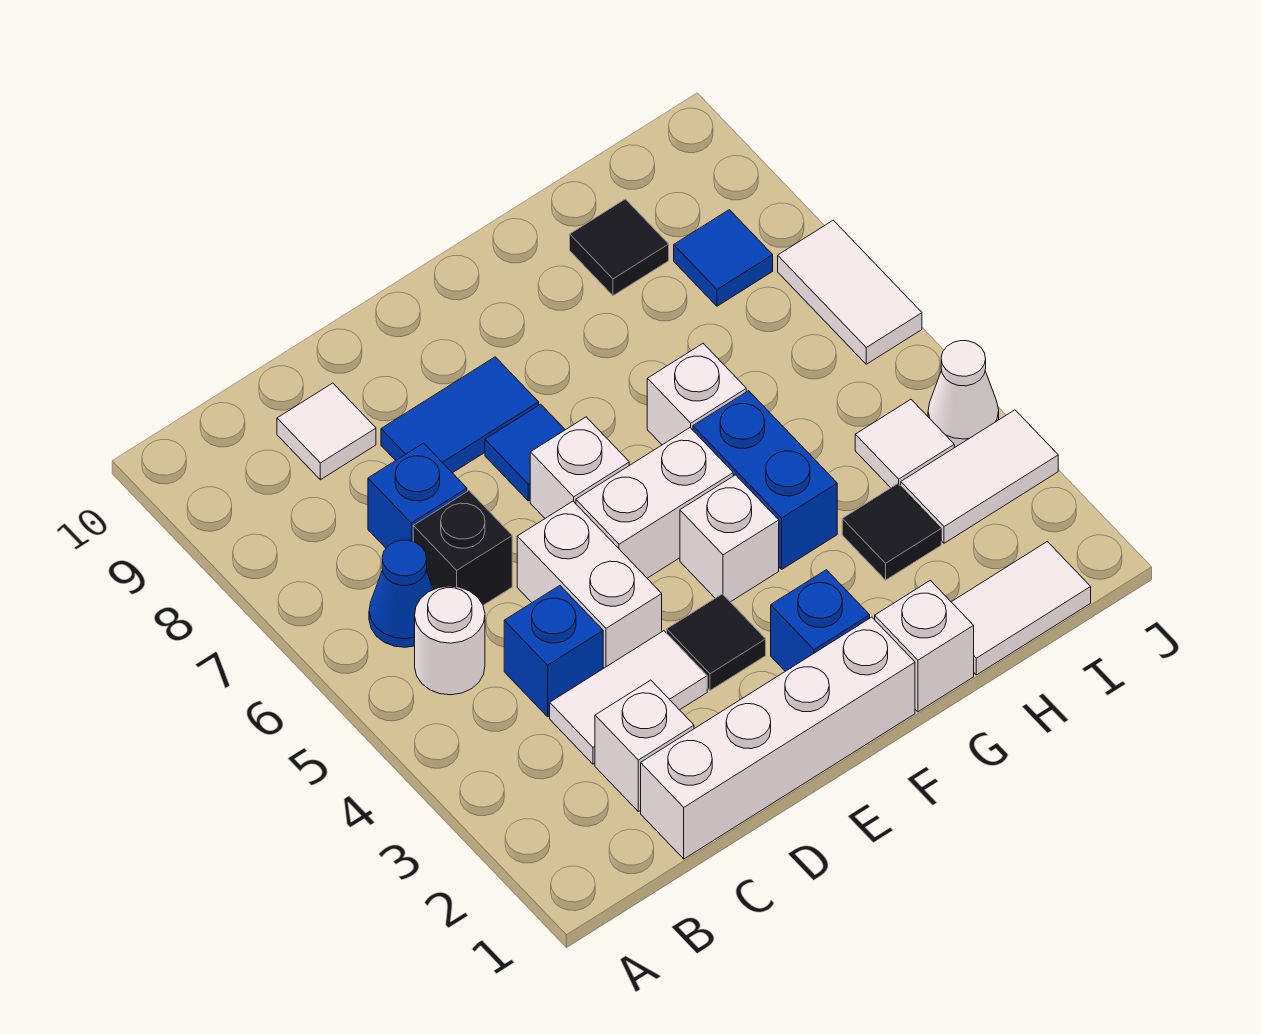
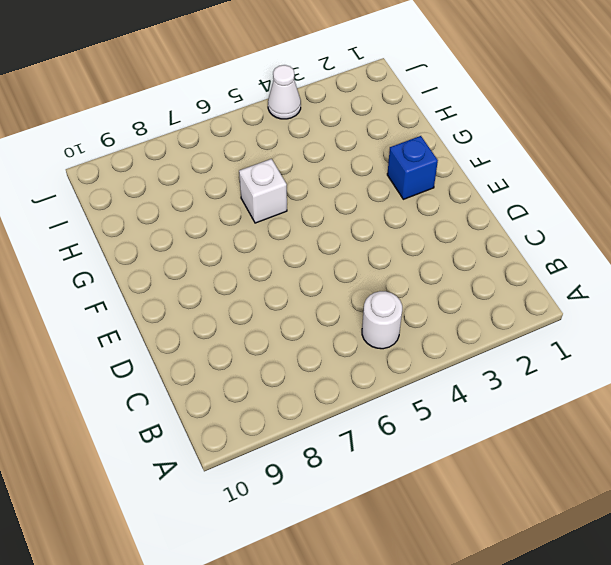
none -> blue cone B6 level 1
none -> white brick C1:F1 level 1
none -> white brick C2 level 1

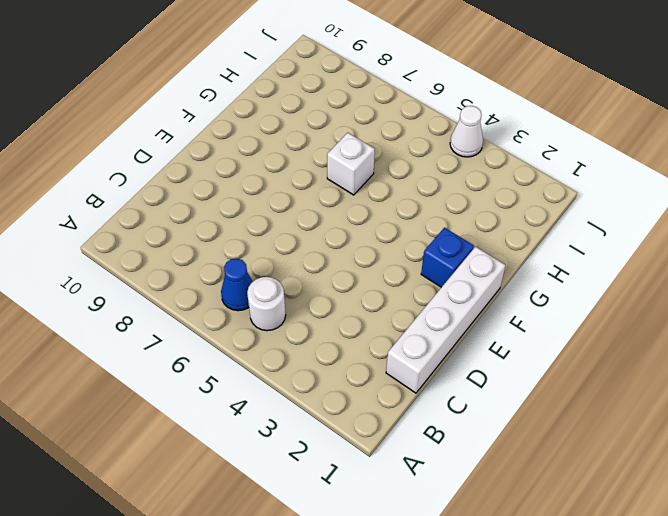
none -> white brick C2 level 1
none -> white tile C3:D3 level 1
none -> blue brick C4 level 1

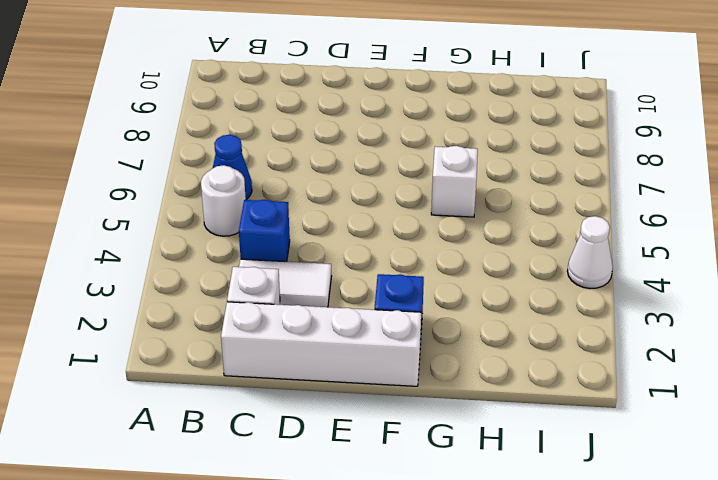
none -> black brick C6 level 1
none -> blue brick C7 level 1
none -> white tile C9 level 1

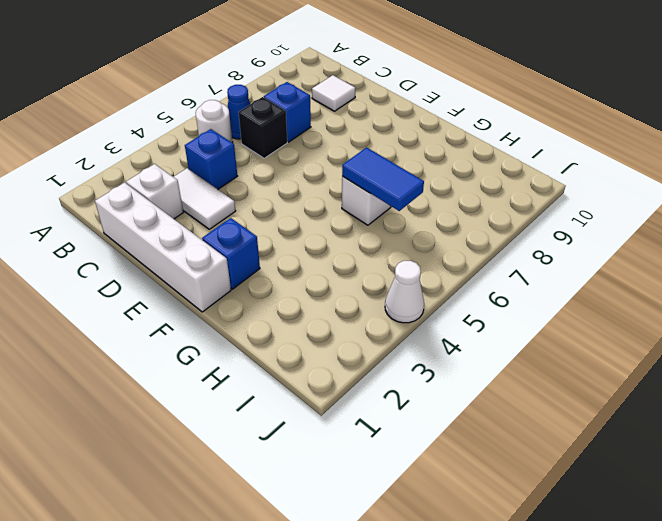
blue tile G6:H6 level 2 -> blue tile D8:E8 level 1
none -> white brick D4:D5 level 1
none -> black tile E3 level 1
none -> white brick E5:F5 level 1

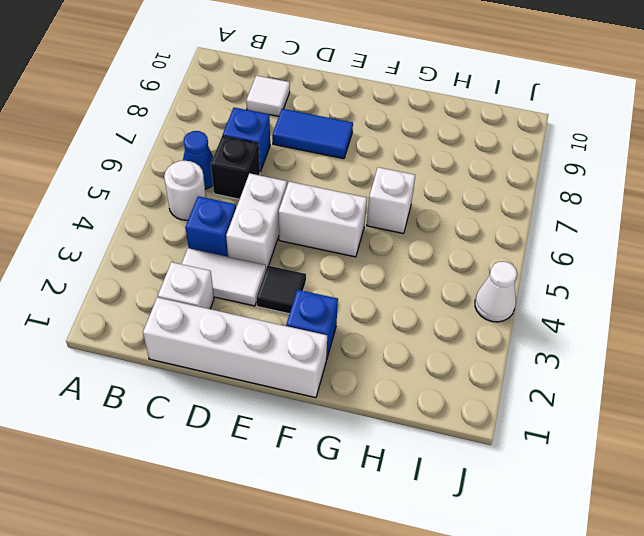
none -> white brick E6 level 1
none -> blue tile E7 level 1
none -> white brick F4 level 1

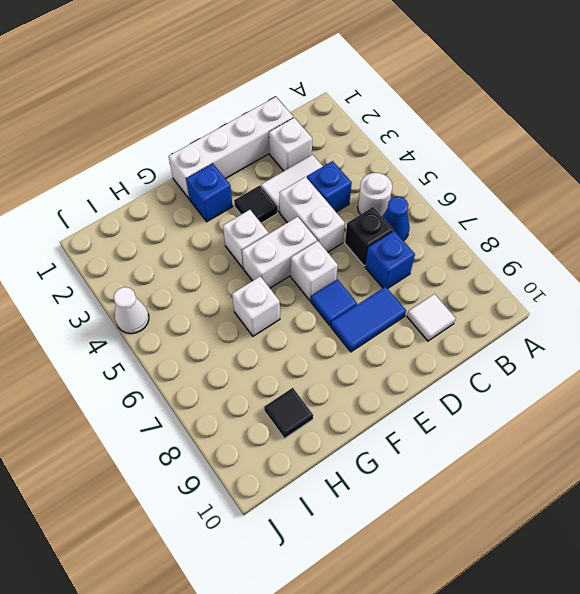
none -> white brick G1 level 1
none -> blue brick G4:G5 level 1
none -> white tile H1:I1 level 1

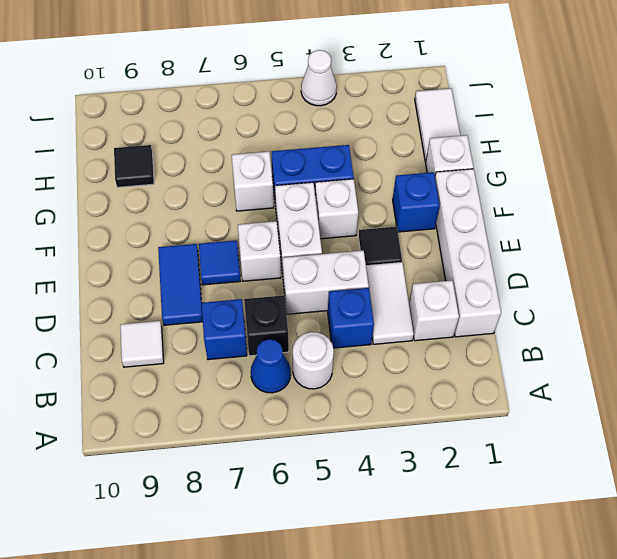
none -> black tile H3 level 1
none -> white tile I3:J3 level 1
none -> white tile I4 level 1

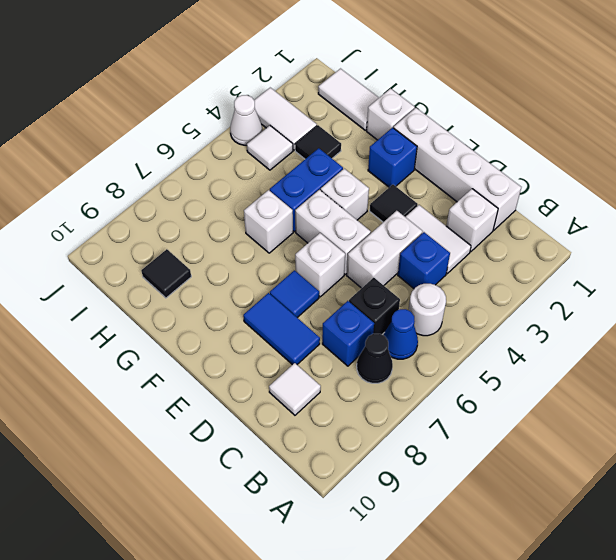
black cone B7 level 1 -> none
none -> blue tile I8 level 1
none -> white tile J6:J7 level 1

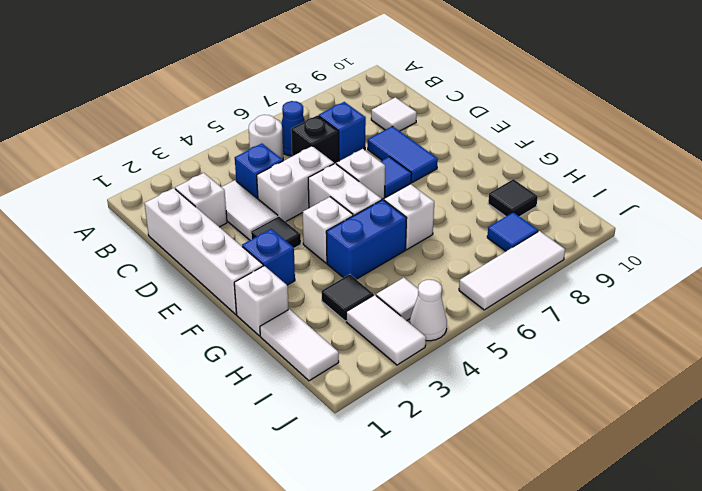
white tile J6:J8 level 1 -> white tile J6:J7 level 1

